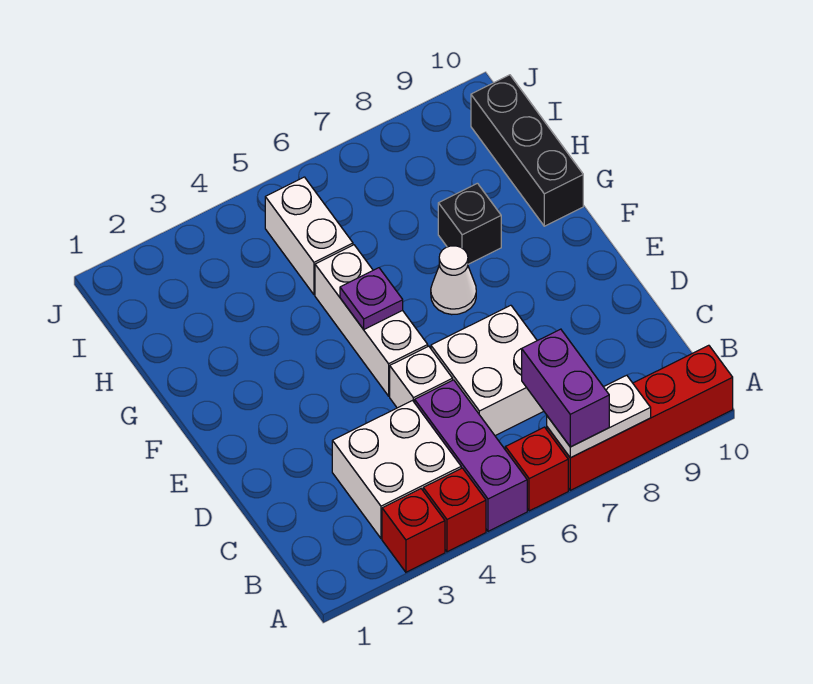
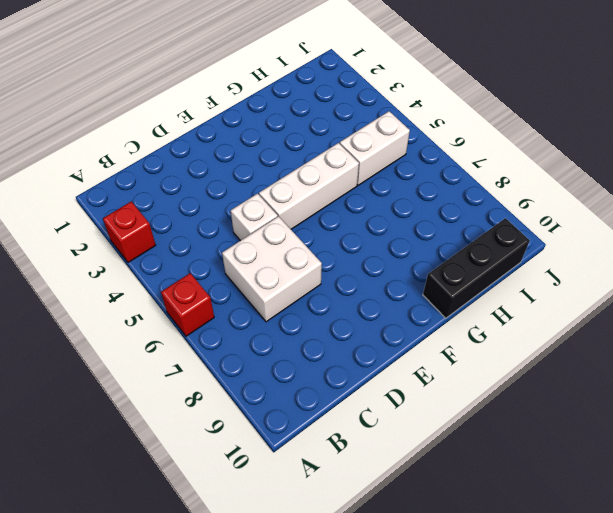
none -> red brick A4 level 1
none -> purple brick A5:C5 level 1
none -> red brick A7:A10 level 1

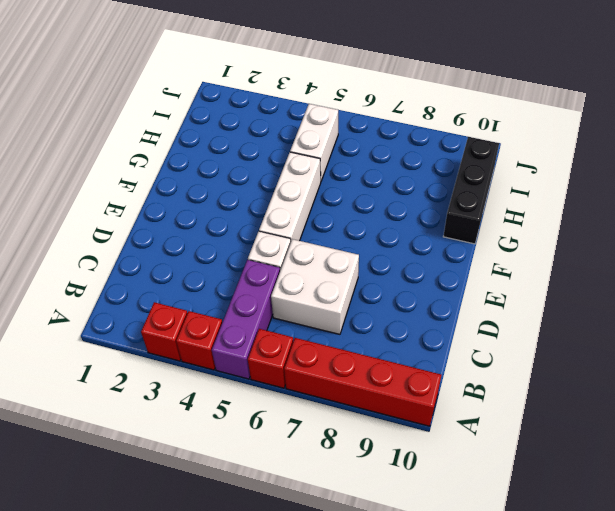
none -> white brick B3:C4 level 1
none -> white cone F7 level 1
none -> black brick G8 level 1

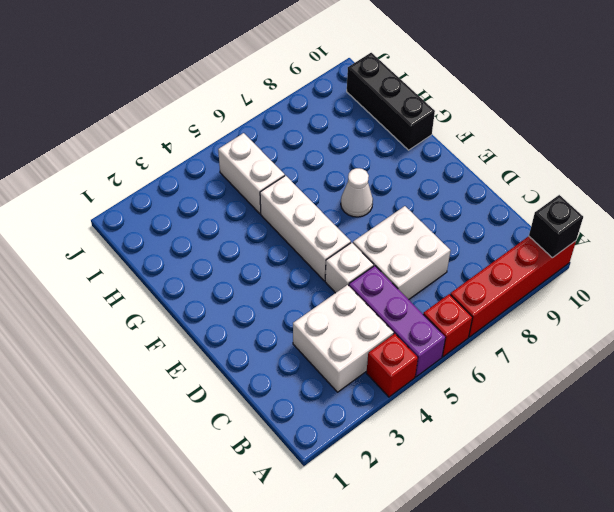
black brick A10 level 2 -> black brick G8 level 1
none -> red brick A3 level 1
none -> white plate A7:A8 level 2
none -> purple plate F5 level 2

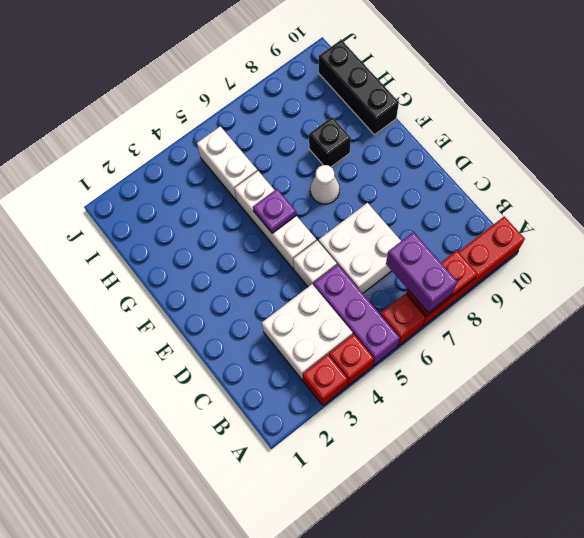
red plate A7:A8 level 2 -> white plate A7:A8 level 2

